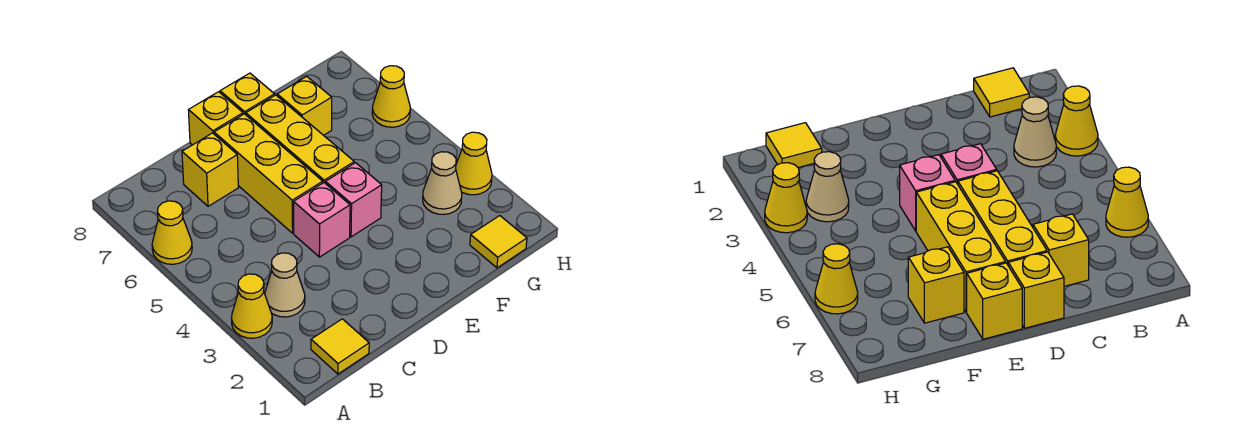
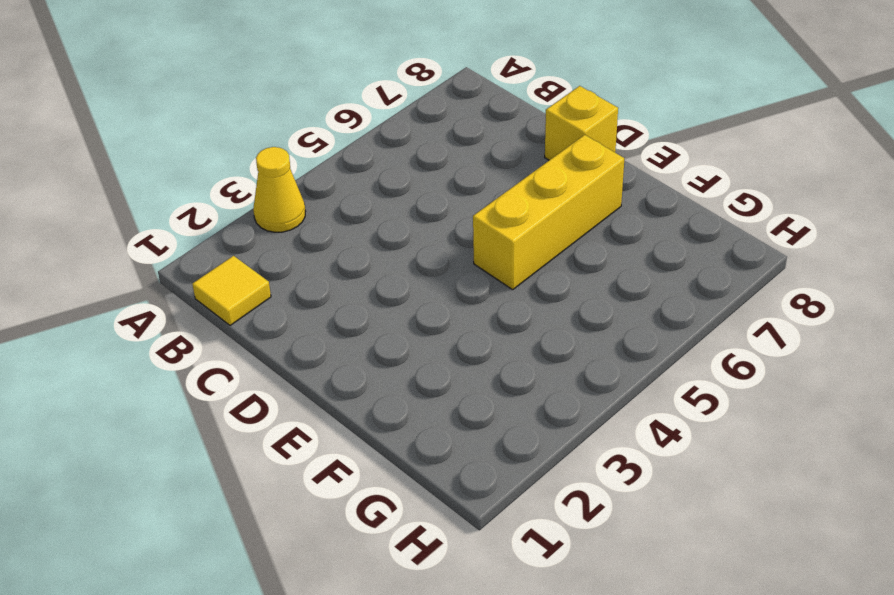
none -> yellow cone A6 level 1
none -> tan cone B3 level 1
none -> yellow brick C7 level 1

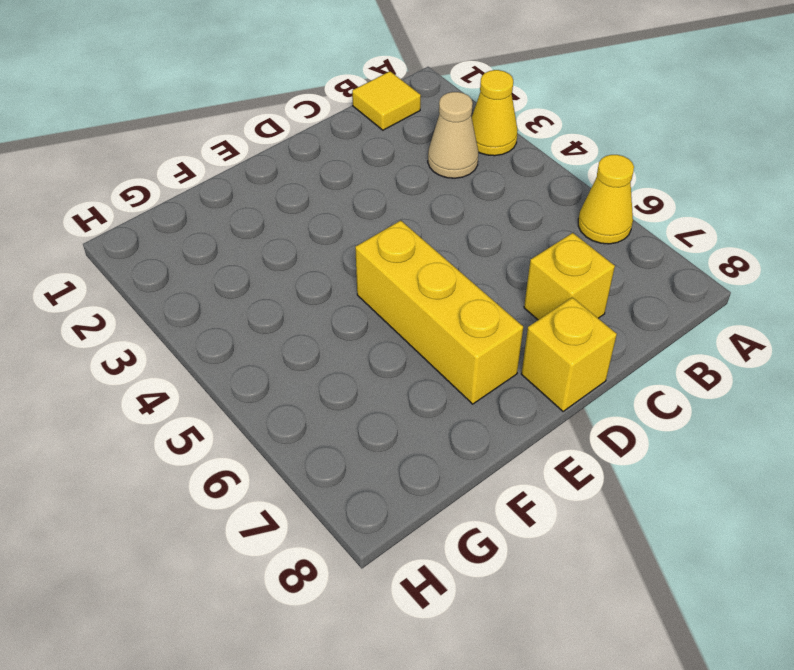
none -> pink brick D4 level 1
none -> yellow brick D5:D7 level 1
none -> pink brick E4 level 1

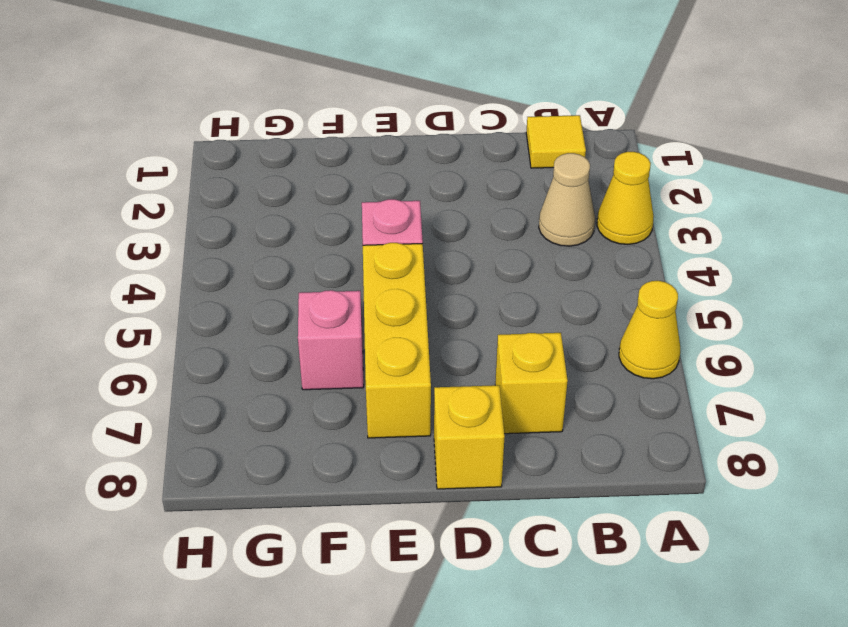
pink brick F6 level 1 -> pink brick D4 level 1
none -> yellow brick D5:D7 level 1
none -> yellow brick E8 level 1
none -> yellow brick F7 level 1

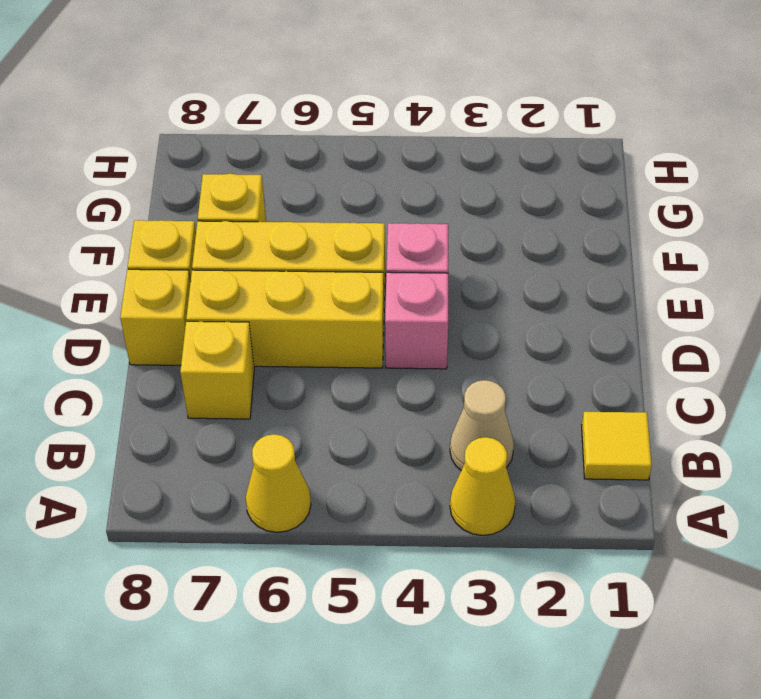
none -> yellow tile G1 level 1
none -> tan cone G3 level 1
none -> yellow cone H3 level 1

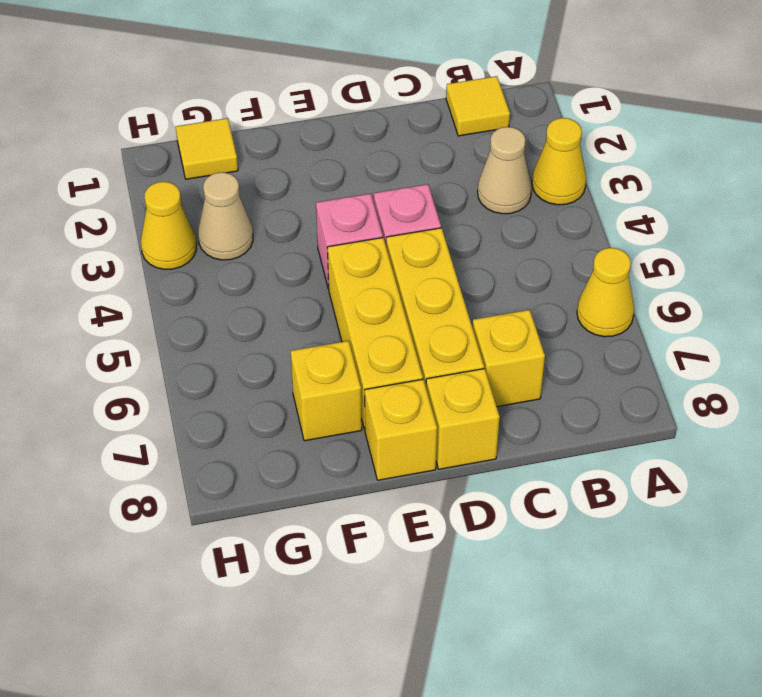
none -> yellow cone H6 level 1

